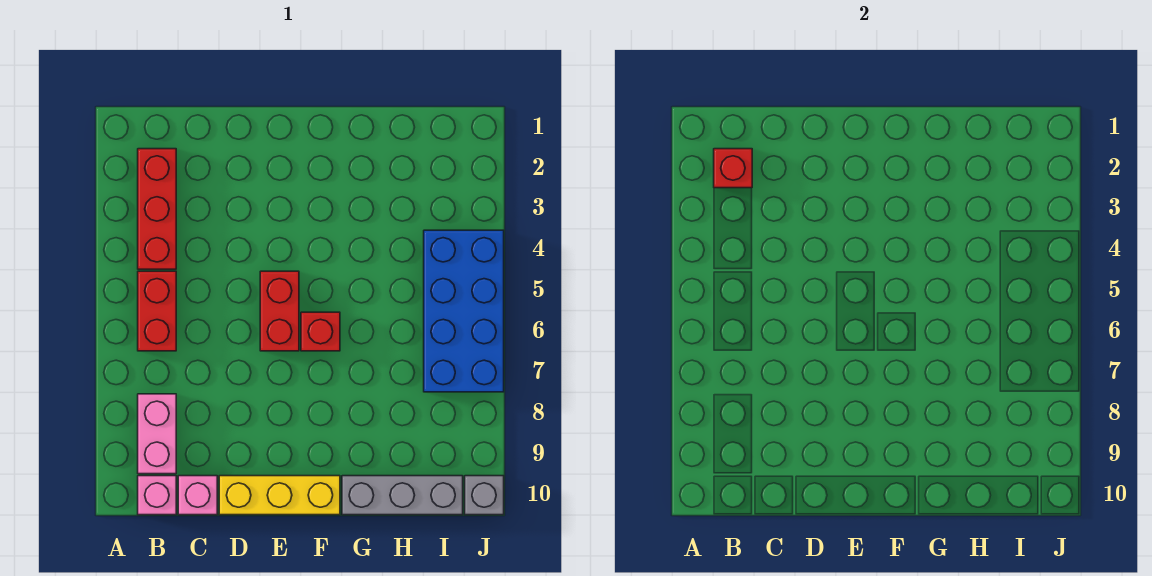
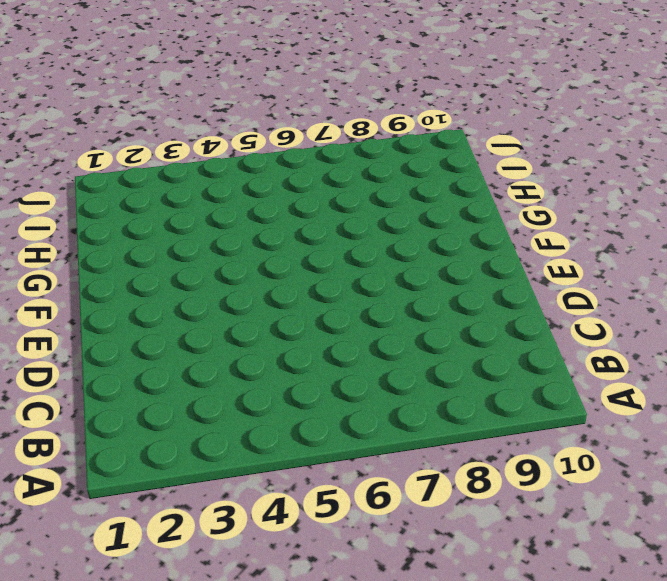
none -> red brick B2:B4 level 1
none -> red brick B5:B6 level 1
none -> pink brick B8:B9 level 1

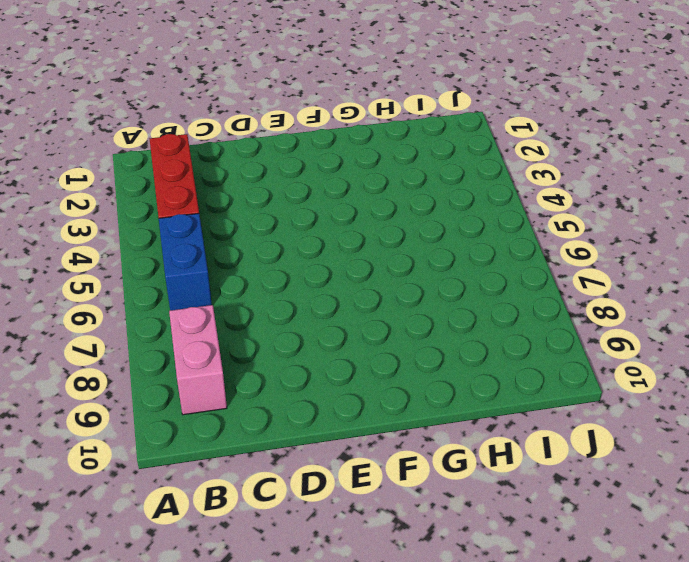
blue brick B5:B6 level 1 -> red brick B5:B6 level 1
none -> pink brick B10 level 1
none -> pink brick C10 level 1
none -> yellow brick D10:F10 level 1

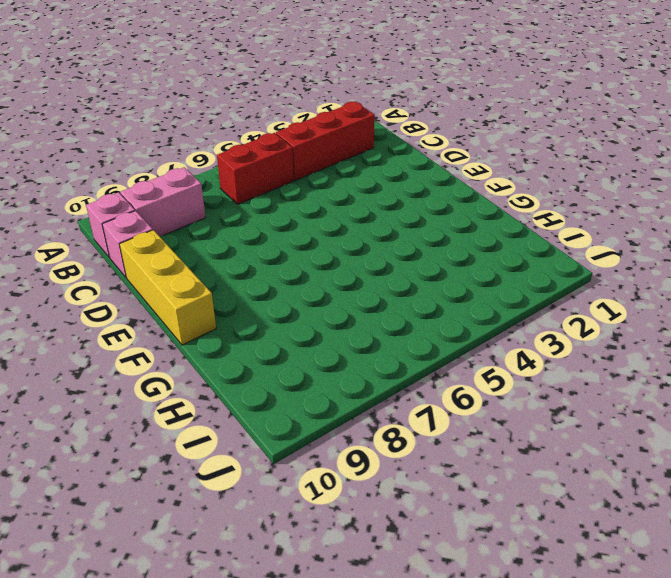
none -> red brick E5:E6 level 1
none -> red brick F6 level 1
none -> grey brick G10:I10 level 1

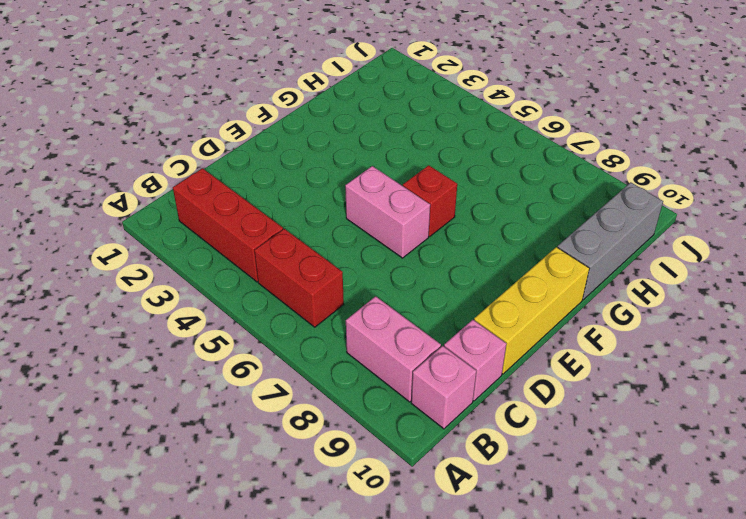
pink brick E5:E6 level 1 -> red brick E5:E6 level 1
none -> blue brick I4:J7 level 1
none -> grey brick J10 level 1
none -> red brick B2 level 2

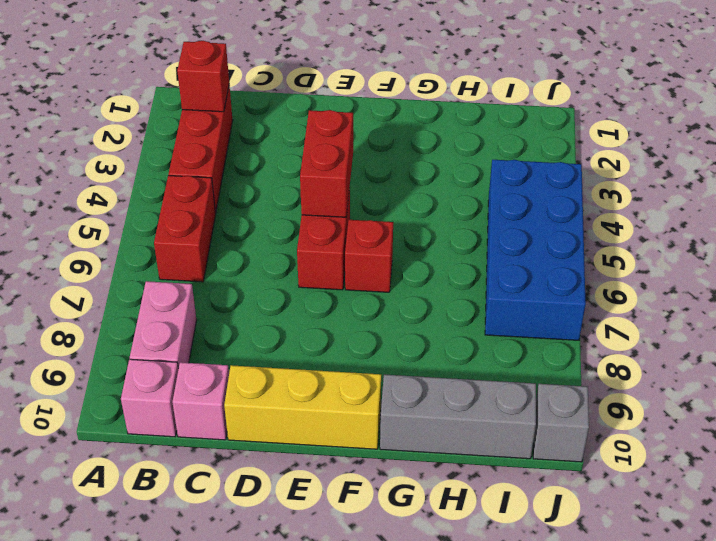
red brick E4:E5 level 2 -> none

